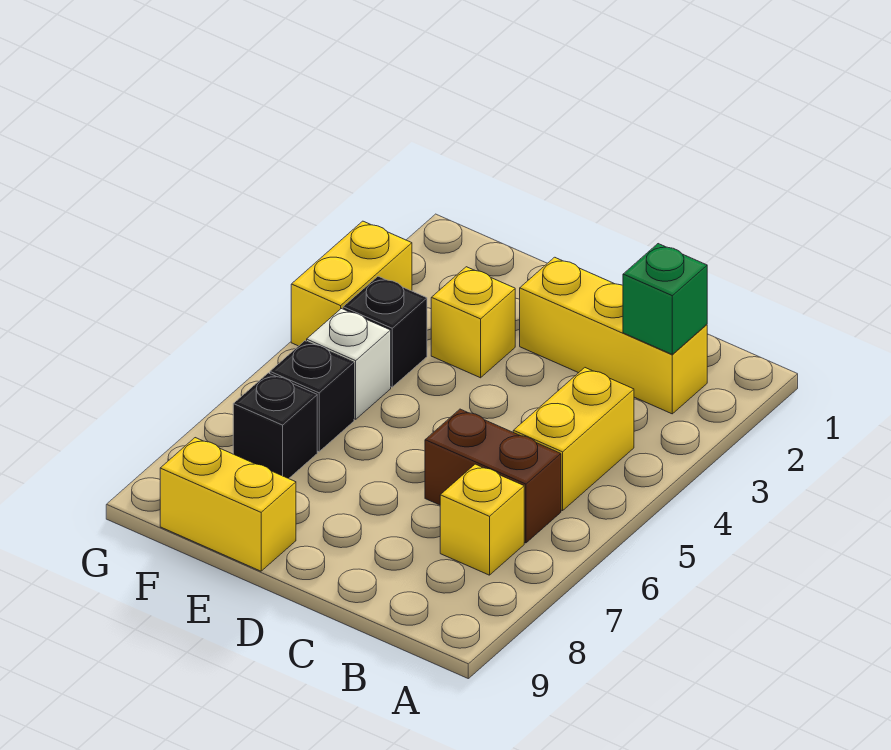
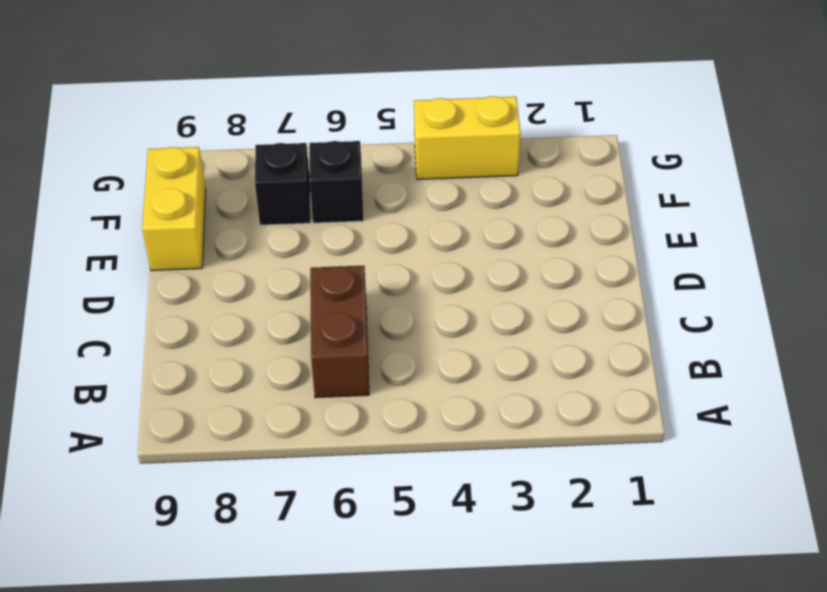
none -> yellow brick B2:D2 level 1
none -> yellow brick B4:B5 level 1
none -> yellow brick B7 level 1

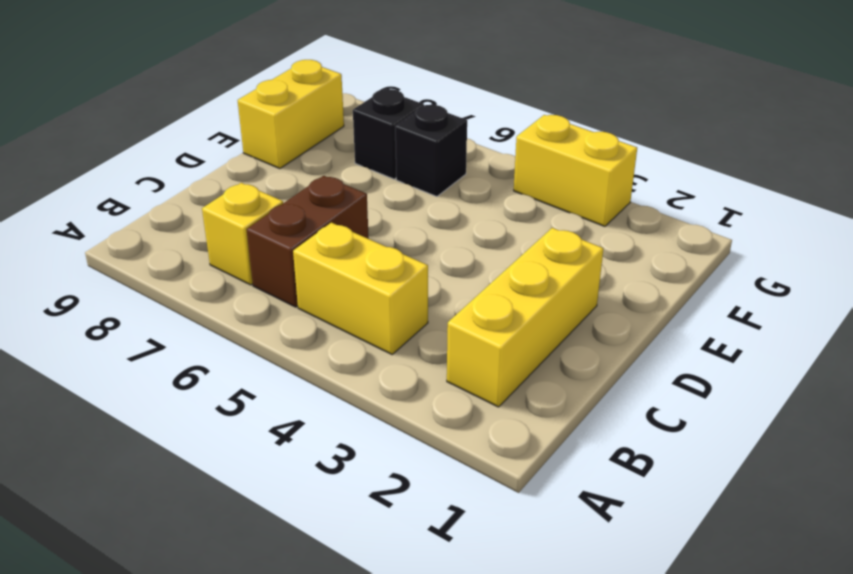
none -> yellow brick E3 level 1
none -> black brick F4 level 1
none -> white brick F5 level 1

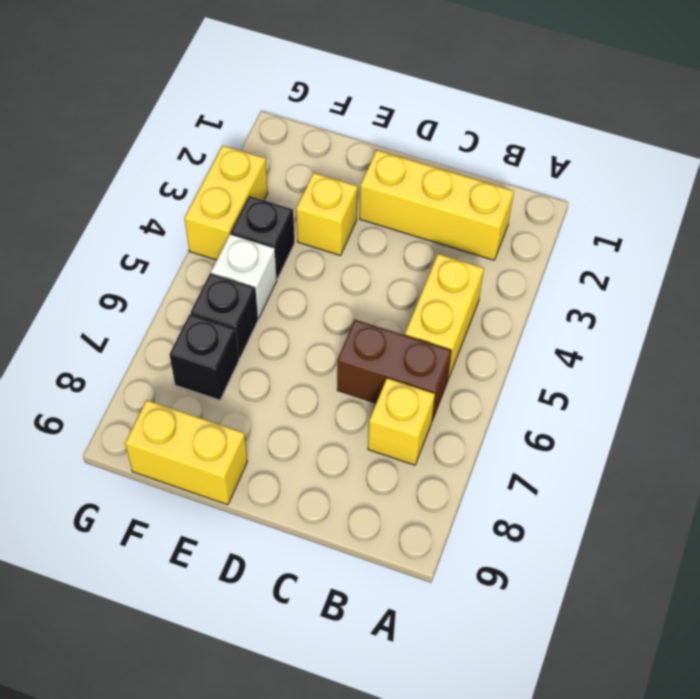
none -> green brick B2 level 2

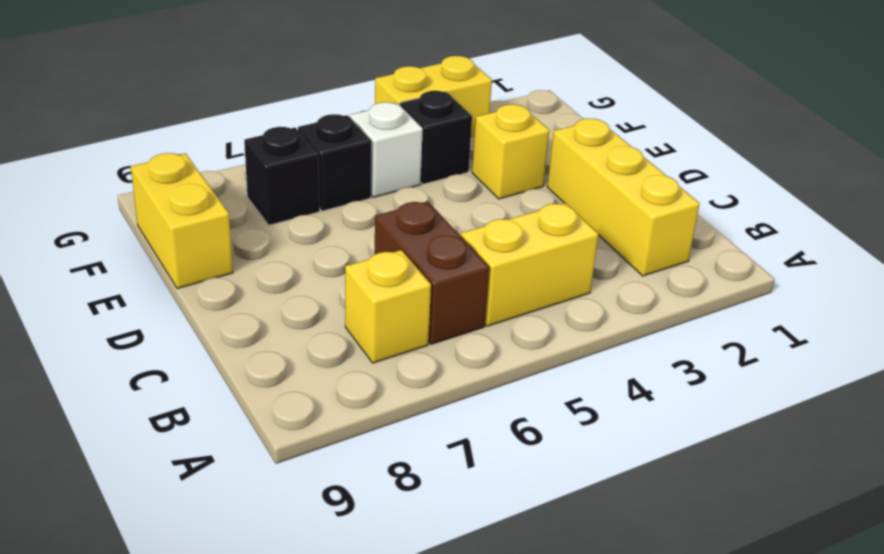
none -> green brick B2 level 2

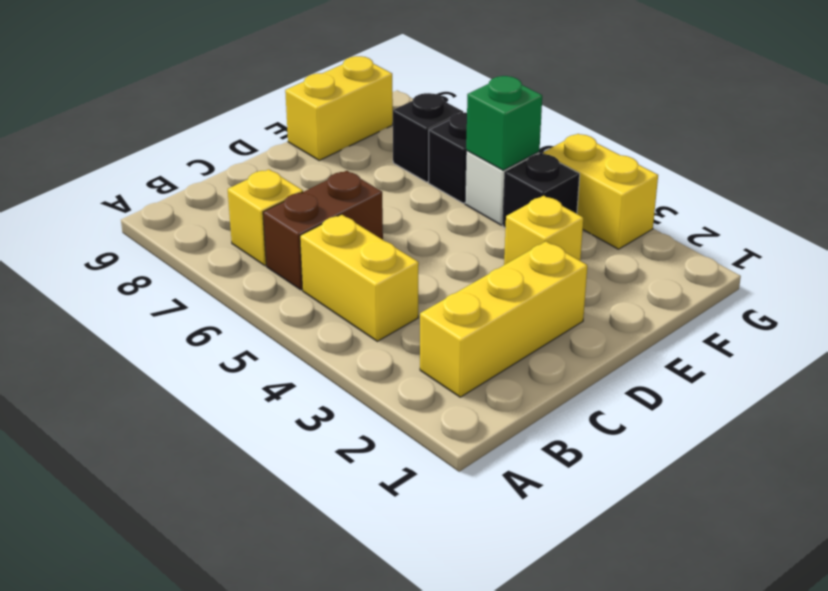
green brick F5 level 2 -> green brick B2 level 2

